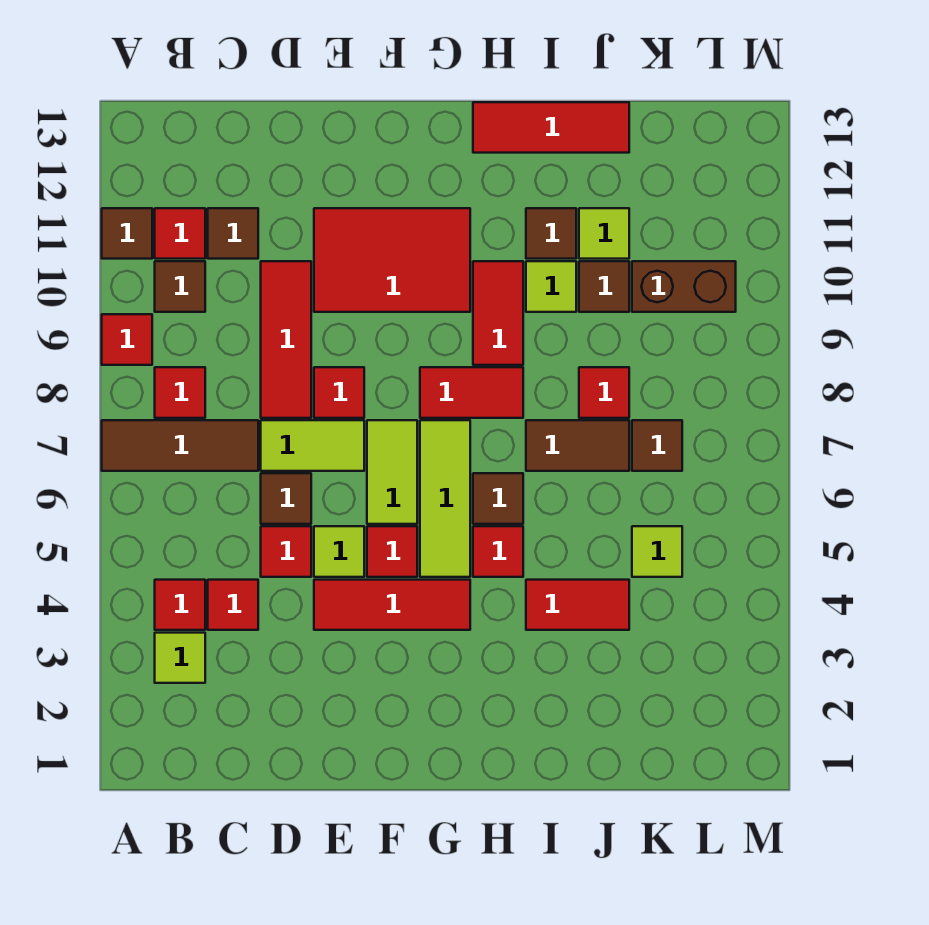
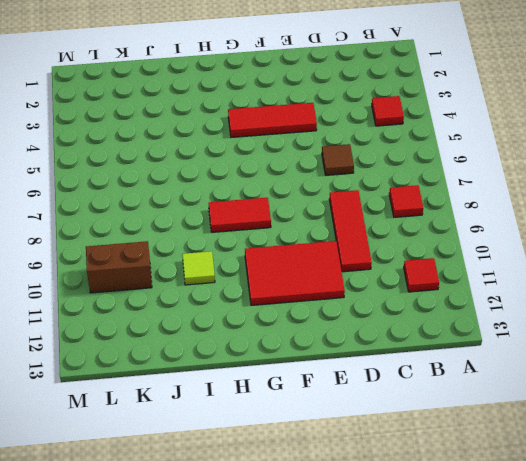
none -> brown tile A7:C7 level 1
none -> red tile A9 level 1
none -> brown tile A11 level 1
none -> lime tile B3 level 1

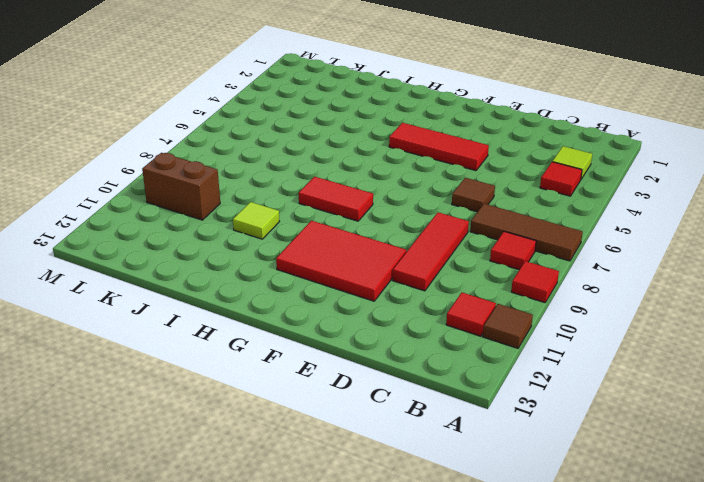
none -> brown tile B10 level 1
none -> red tile C4 level 1
none -> brown tile C11 level 1
none -> red tile D5 level 1

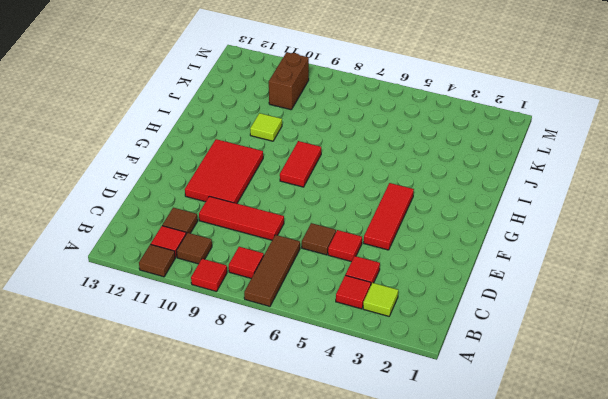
none -> lime tile D7:E7 level 1
none -> lime tile E5 level 1
none -> red tile E8 level 1
none -> red tile F5 level 1

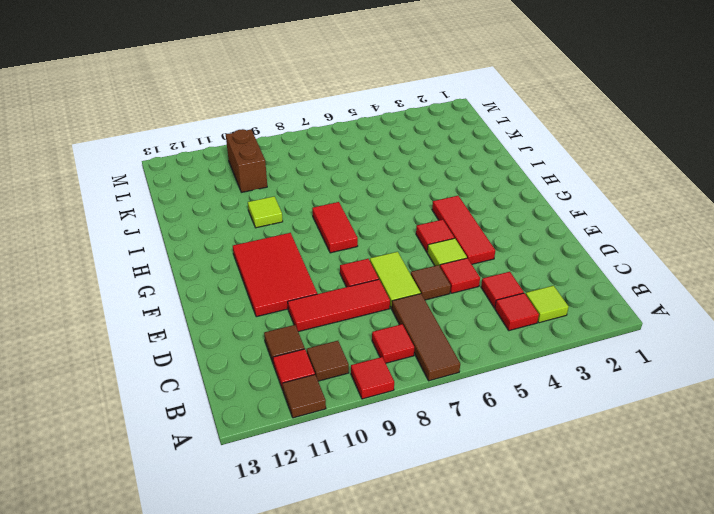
none -> lime tile F6:F7 level 1
none -> lime tile G5:G7 level 1
none -> red tile H5 level 1
none -> brown tile H6 level 1

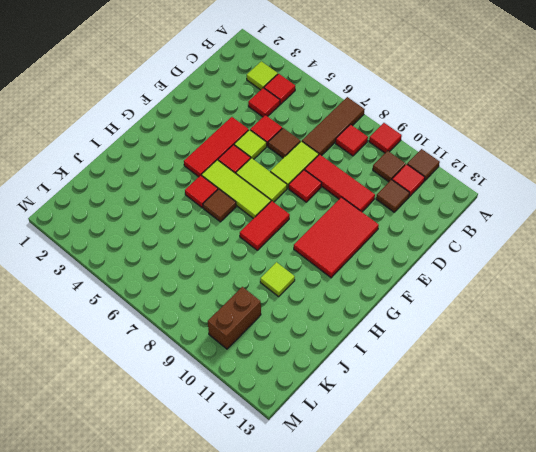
none -> red tile H9:H10 level 1
none -> red tile H13:J13 level 1
none -> red tile I4:J4 level 1
none -> brown tile I7:J7 level 1

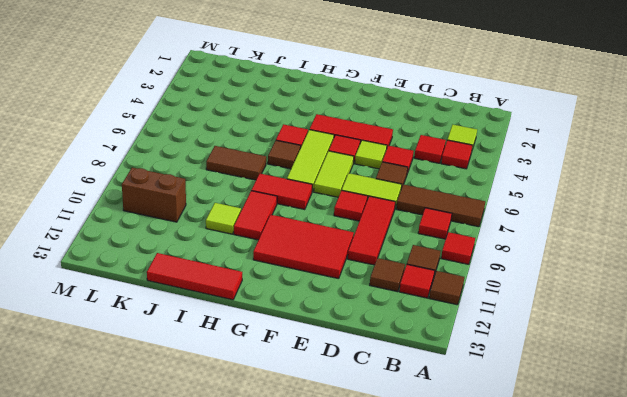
none -> red tile I4:J4 level 1
none -> brown tile I11 level 1
none -> red tile J8 level 1
none -> brown tile J10 level 1

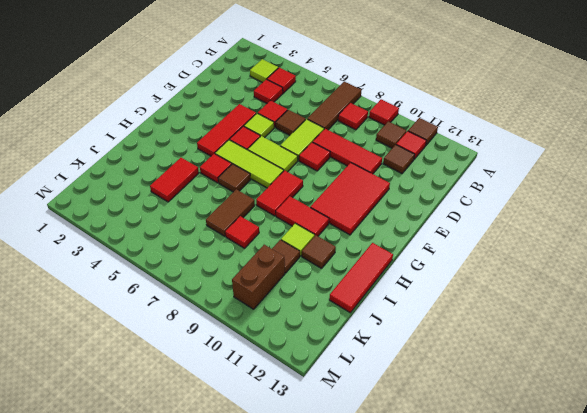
none -> lime tile J11 level 1
none -> lime tile K5 level 1
none -> brown tile K7 level 1

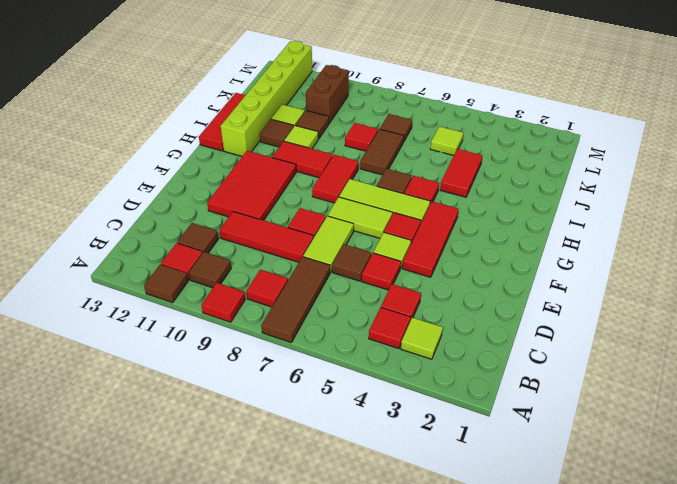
lime brick H12:M12 level 1 -> none

